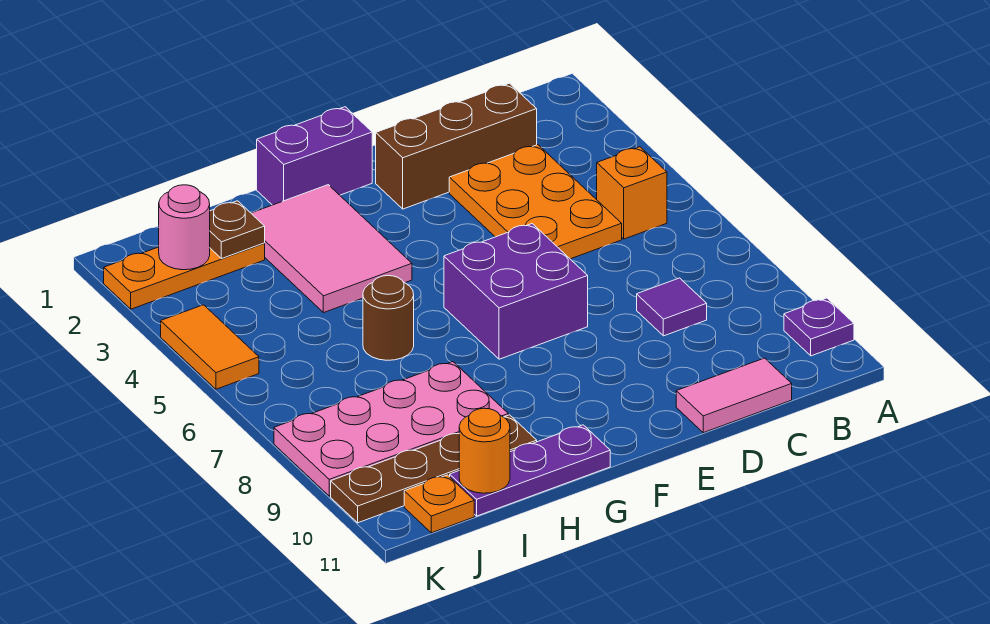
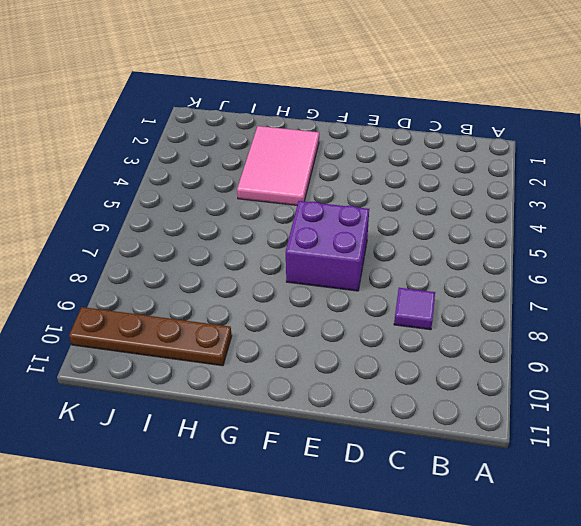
none -> purple plate A10 level 1
none -> orange brick B5 level 1
none -> brown brick C2:E2 level 1

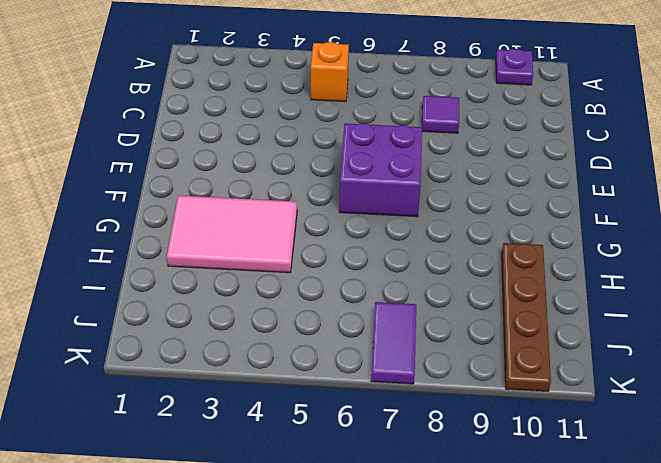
purple tile J7:K7 level 1 -> none
none -> brown brick C2:E2 level 1
none -> orange plate C3:D5 level 1
none -> pink tile C11:D11 level 1

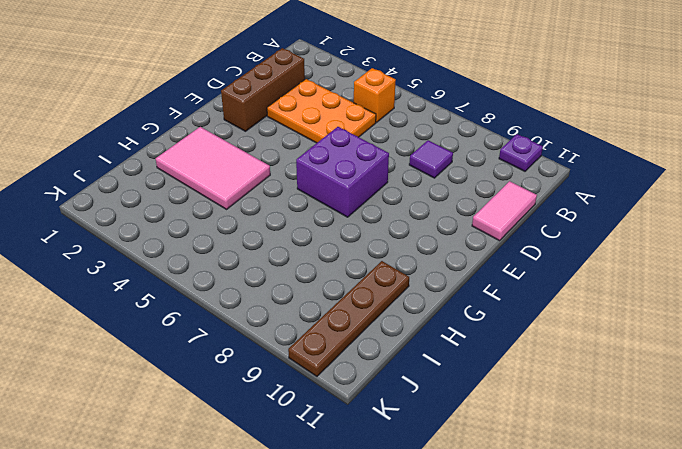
none -> purple brick F1:G1 level 1
none -> purple plate G11:I11 level 1
none -> brown round brick H6 level 1

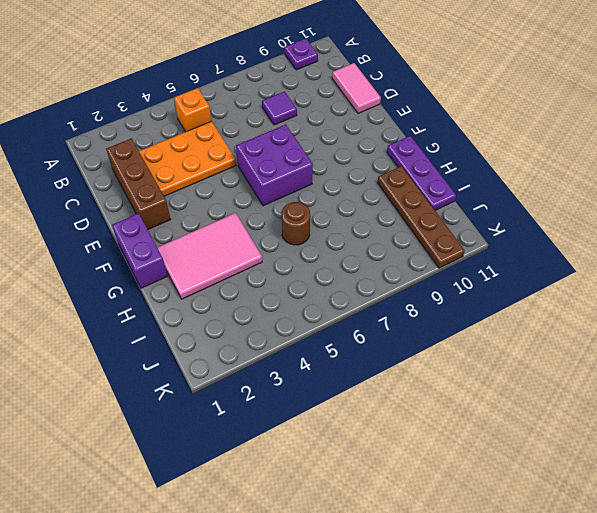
none -> pink plate H8:K9 level 1
none -> orange plate I2:K2 level 1
none -> orange plate J11 level 1

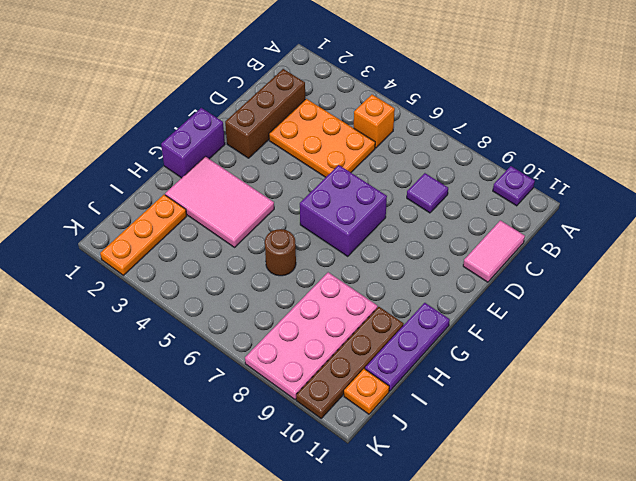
none -> orange tile K4:K5 level 1
none -> brown plate I2 level 2
none -> orange round brick I11 level 2

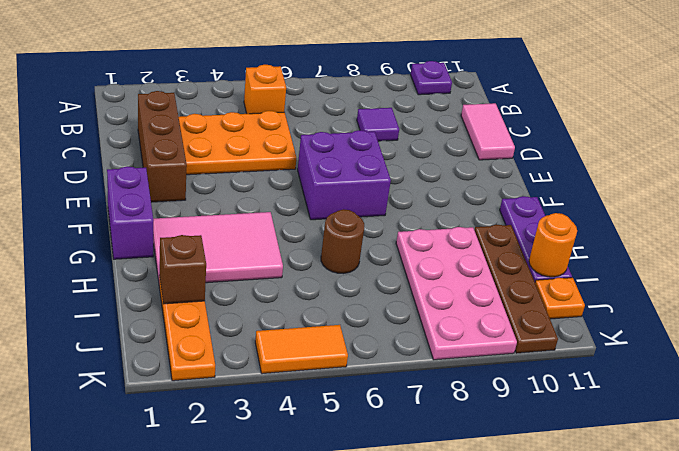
brown brick I2 level 2 -> brown plate I2 level 2
none -> pink round brick J2 level 2

